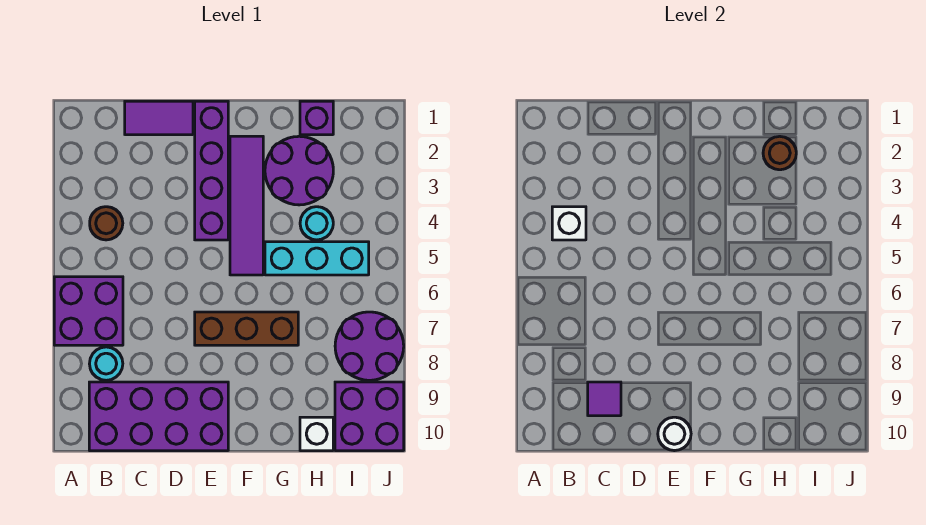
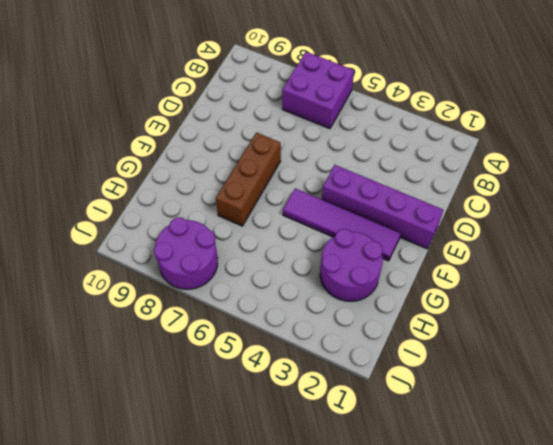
none -> brown round brick B4 level 1
none -> cyan round brick B8 level 1
none -> purple brick B9:E10 level 1

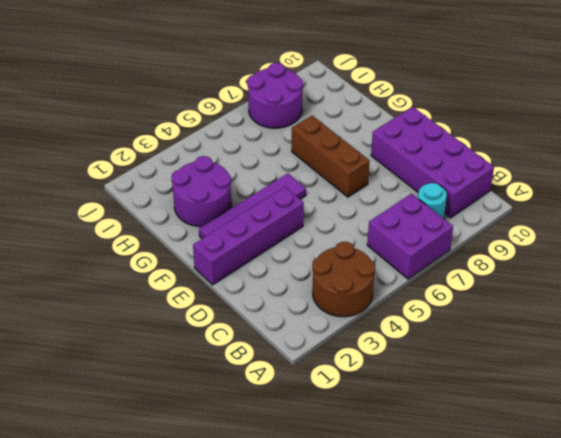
brown round brick A3:B4 level 1 -> brown round brick B4 level 1
none -> purple tile C1:D1 level 1
none -> cyan brick G5:I5 level 1
none -> purple brick H1 level 1

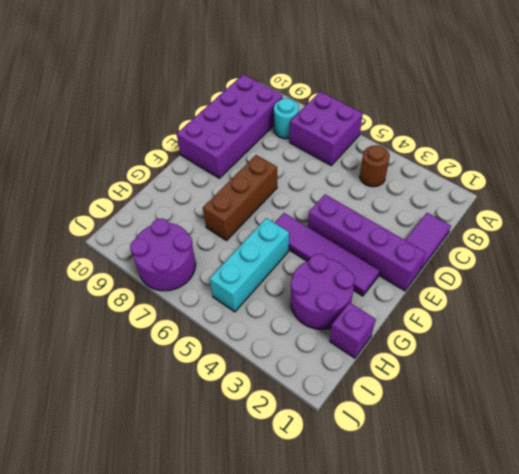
none -> cyan round brick H4 level 1
none -> white brick H10 level 1
none -> purple brick I9:J10 level 1

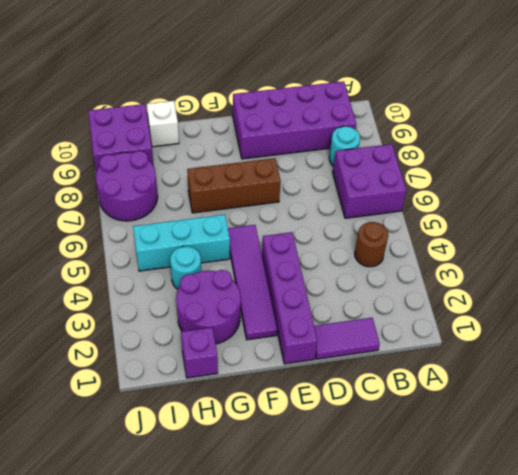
none -> white brick B4 level 2
none -> purple tile C9 level 2
none -> white round brick E10 level 2

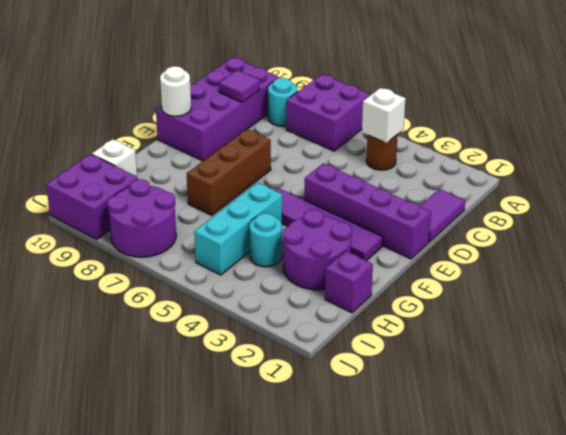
none -> brown round brick H2 level 2

